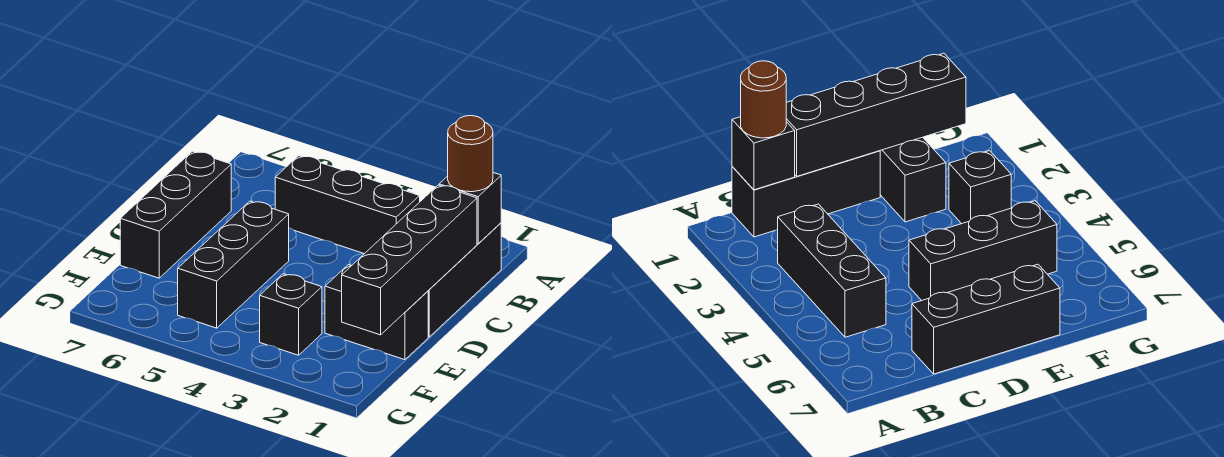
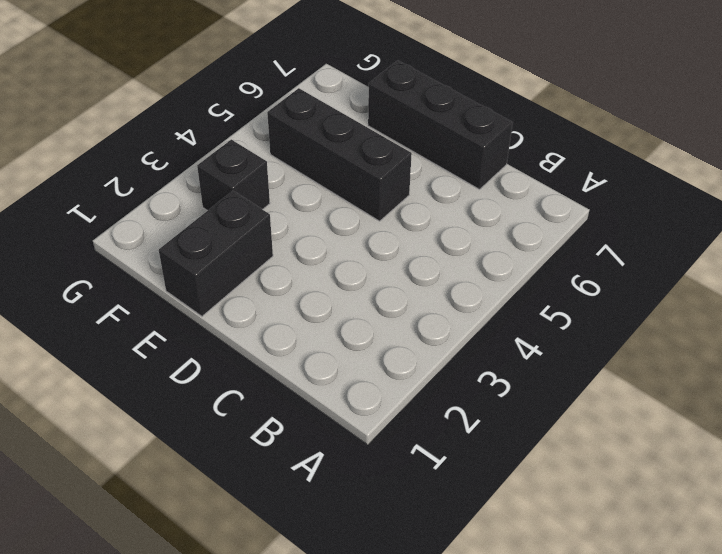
none -> black brick B1:D1 level 1
none -> black brick B3:B5 level 1

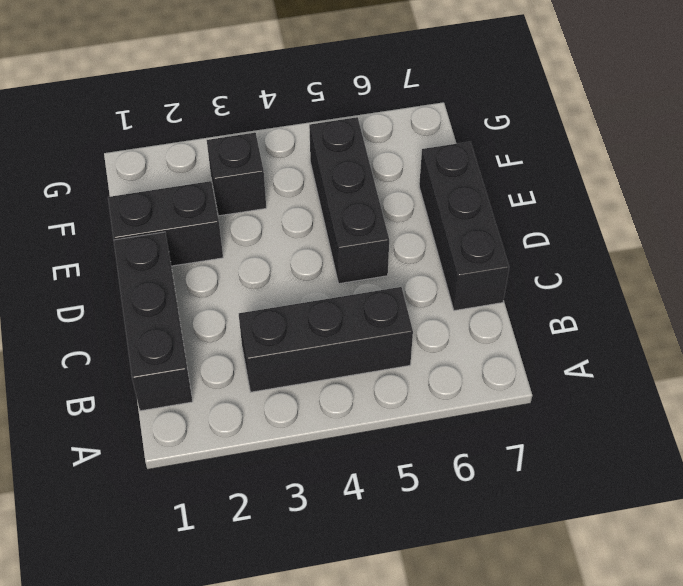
none -> black brick B1 level 2
none -> black brick C1:F1 level 2

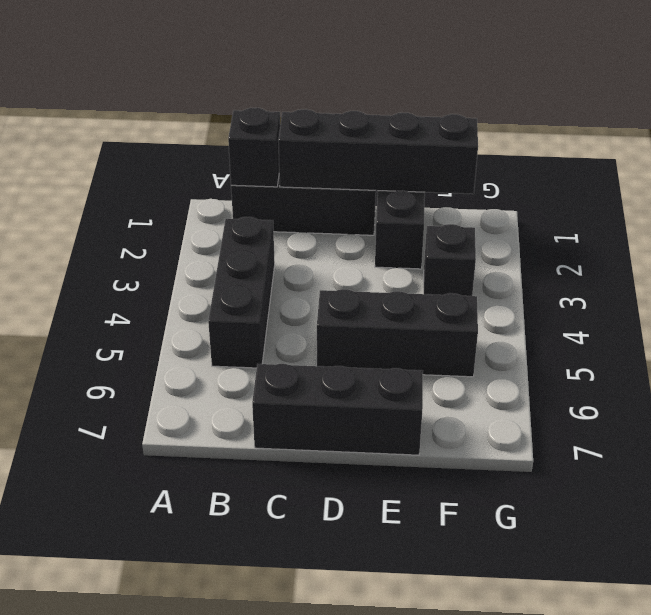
none -> brown round brick B1 level 3

